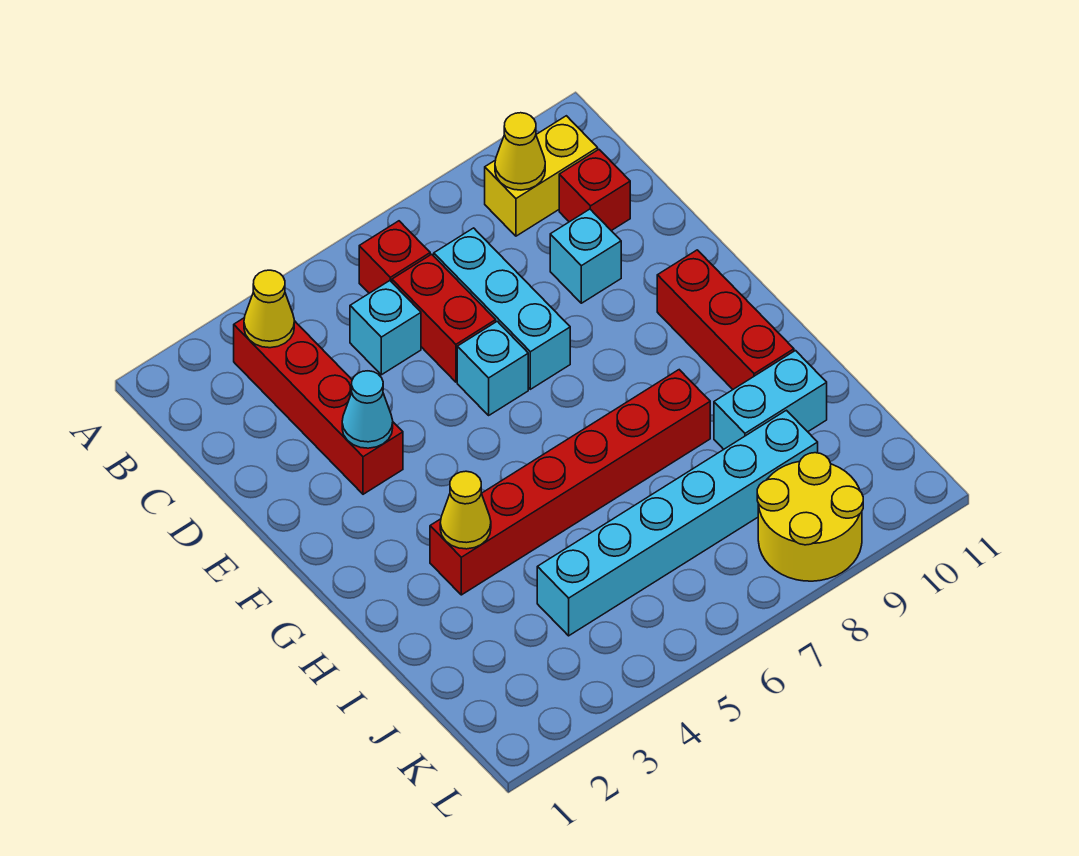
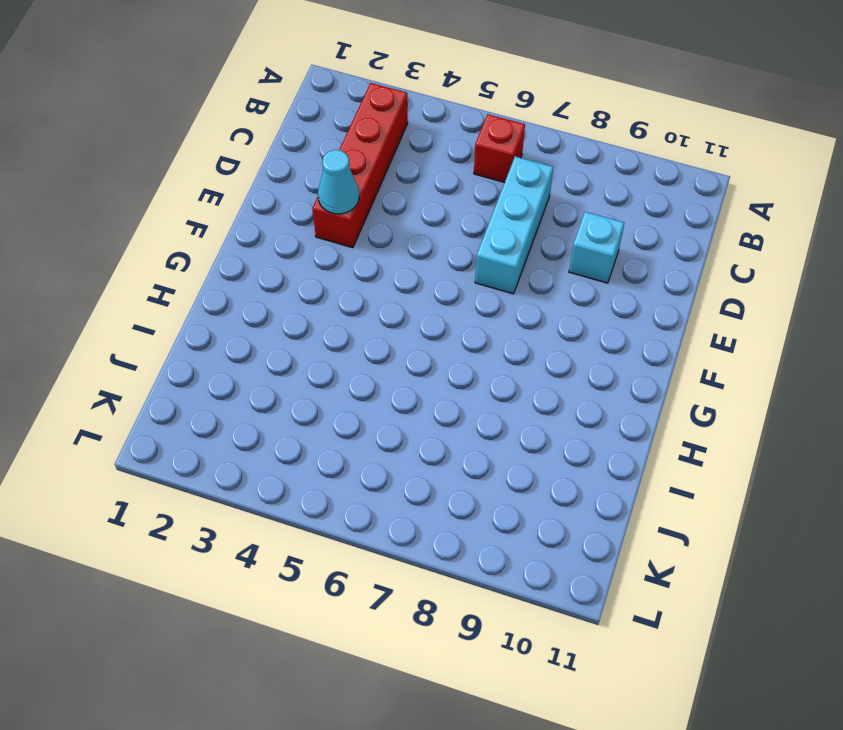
none -> yellow brick B9:B10 level 1
none -> cyan brick C5 level 1
none -> red brick C6:D6 level 1

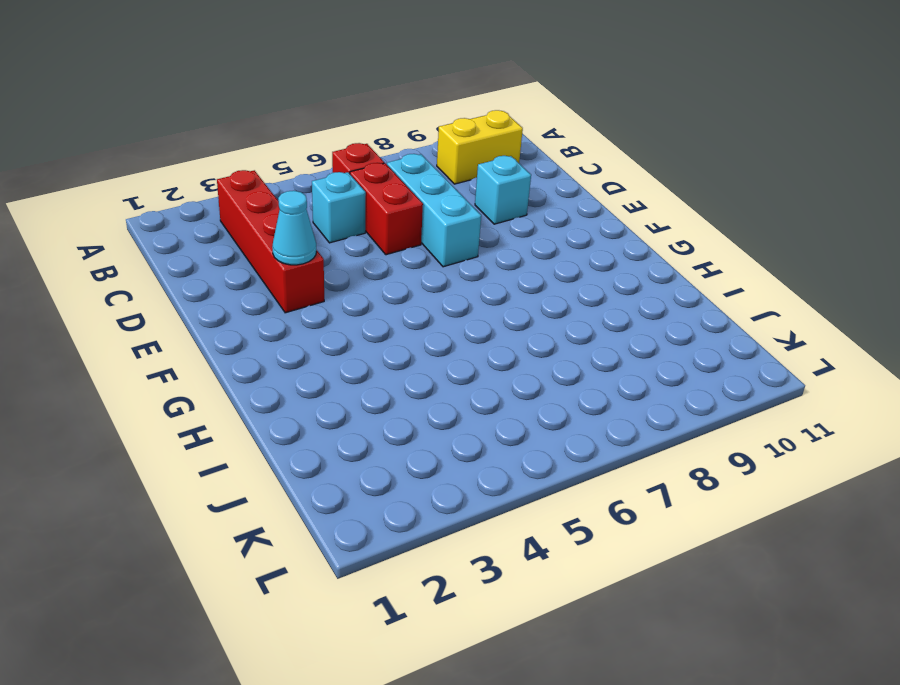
none -> red brick C10 level 1
none -> cyan brick E6 level 1
none -> red brick F10:H10 level 1

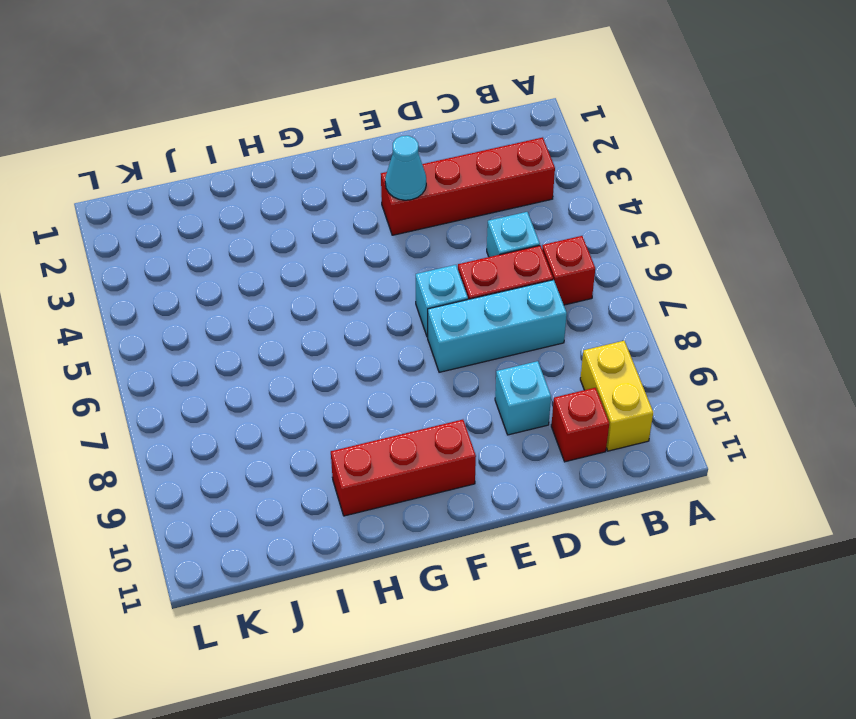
none -> red brick H3:H8 level 1
none -> cyan brick I9:I10 level 1
none -> cyan brick J4:J9 level 1

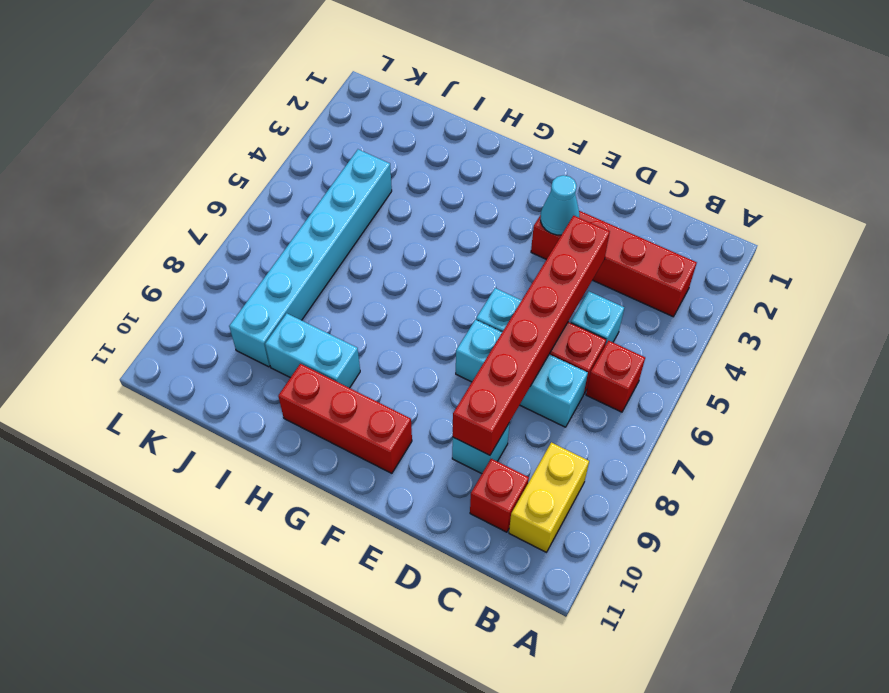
red brick D4:D9 level 2 -> red brick H3:H8 level 1
cyan brick H9:I9 level 1 -> cyan brick I9:I10 level 1
none -> yellow round brick K8:L9 level 1
none -> yellow cone B3 level 2
none -> yellow cone B9 level 2

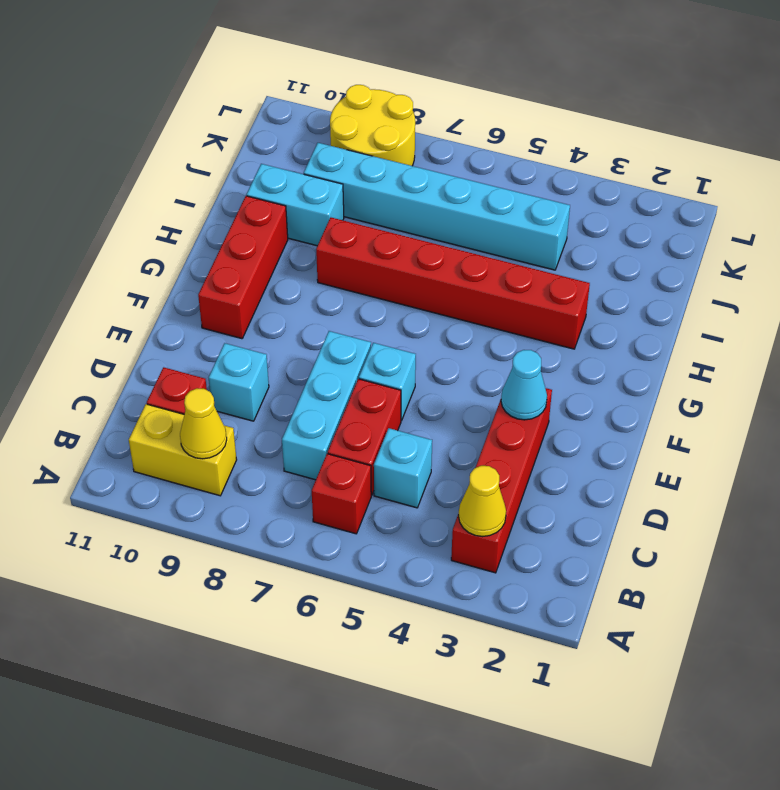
none -> yellow cone H3 level 2

